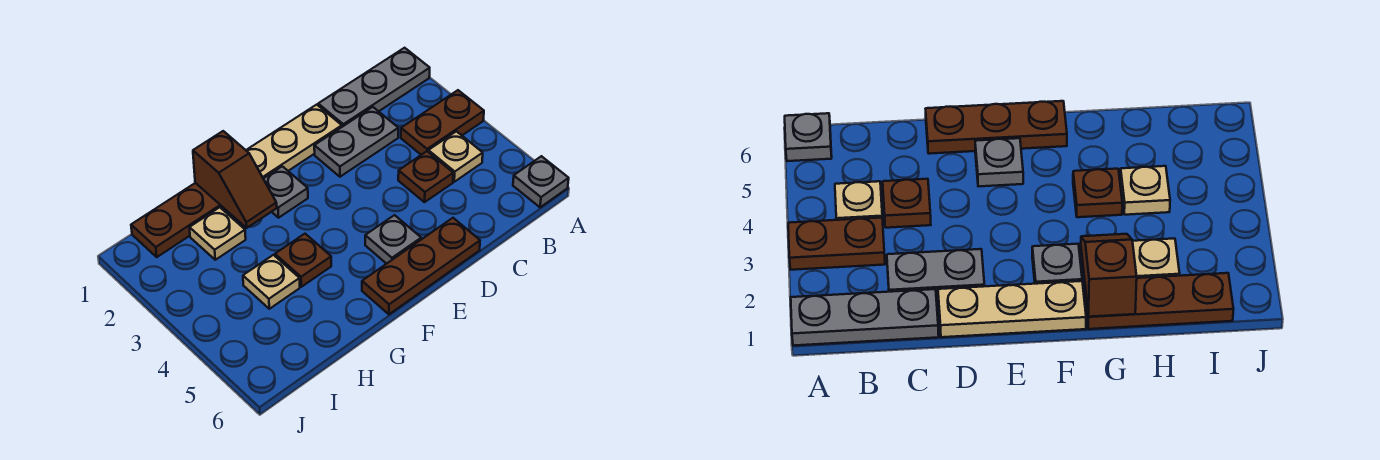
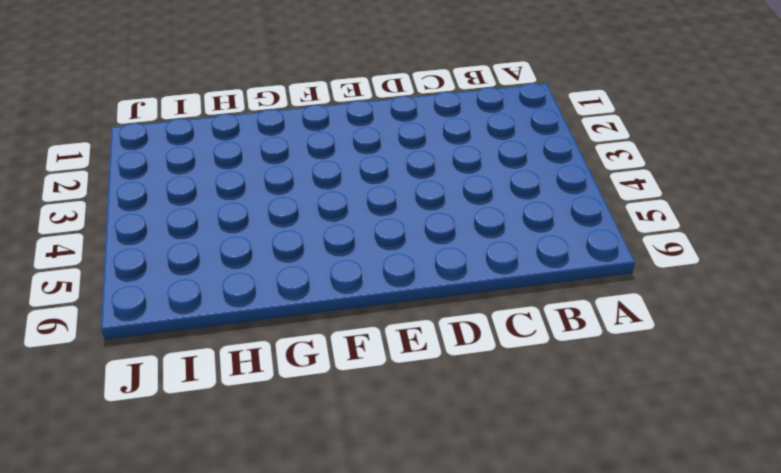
none -> grey plate A1:C1 level 1
none -> brown plate A3:B3 level 1
none -> grey plate A6 level 1

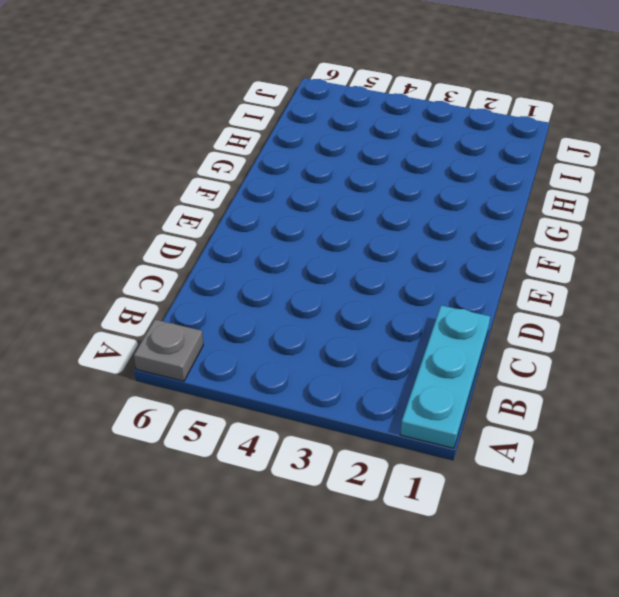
cyan plate A1:C1 level 1 -> grey plate A1:C1 level 1
none -> brown plate A3:B3 level 1
none -> tan plate B4 level 1
none -> grey plate C2:D2 level 1

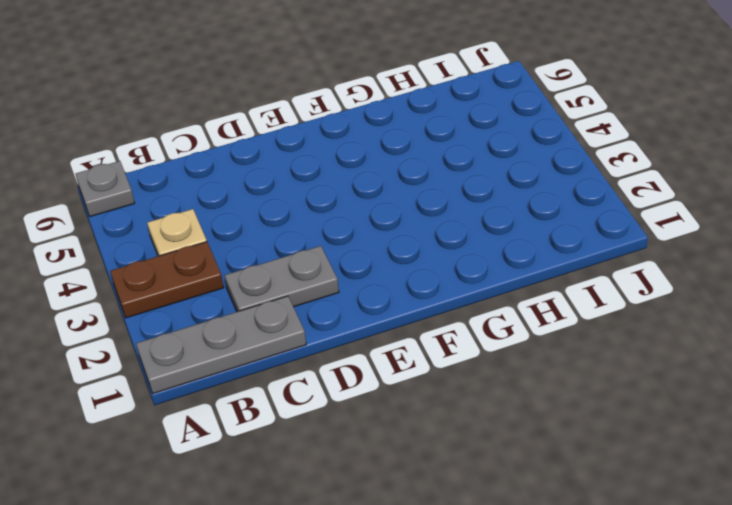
none -> brown plate C4 level 1
none -> tan plate D1:F1 level 1
none -> brown plate D6:F6 level 1

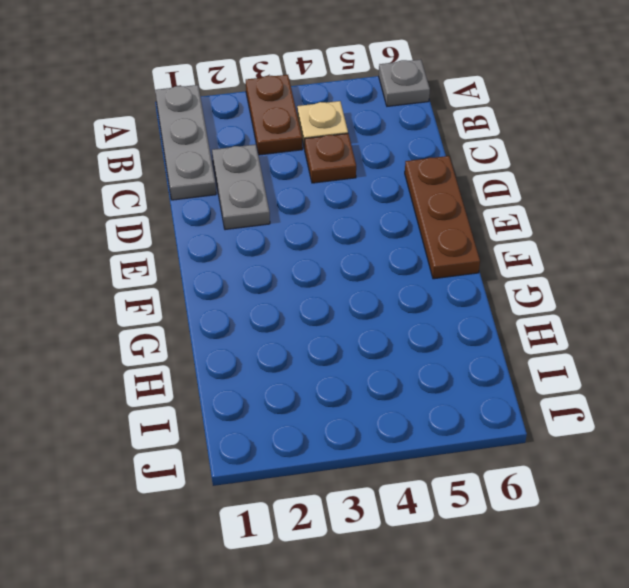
none -> tan plate D1:F1 level 1
none -> grey plate E5 level 1
none -> grey plate F2 level 1

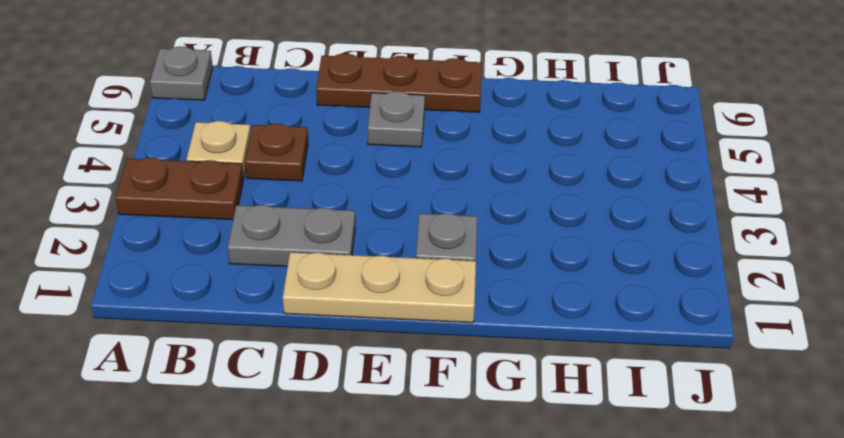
none -> grey plate A1:C1 level 1
none -> brown plate G1:I1 level 1
none -> brown plate G4 level 1

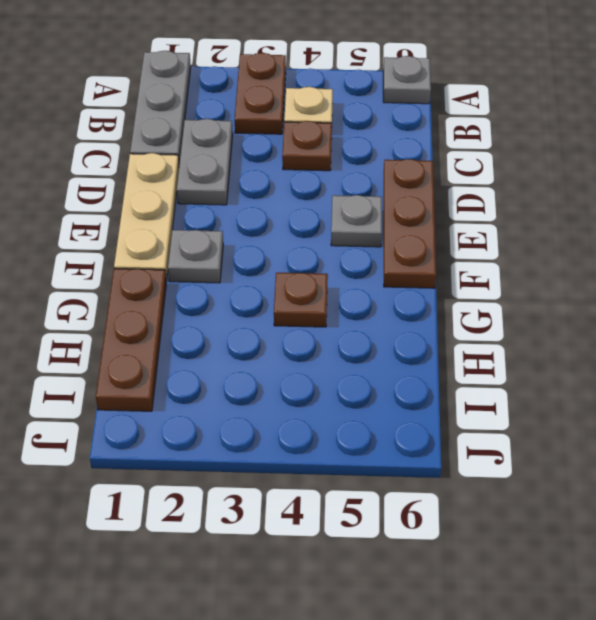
none -> tan plate H2 level 1
none -> tan plate H4 level 1
none -> brown slope G1:G2 level 2 top 1

